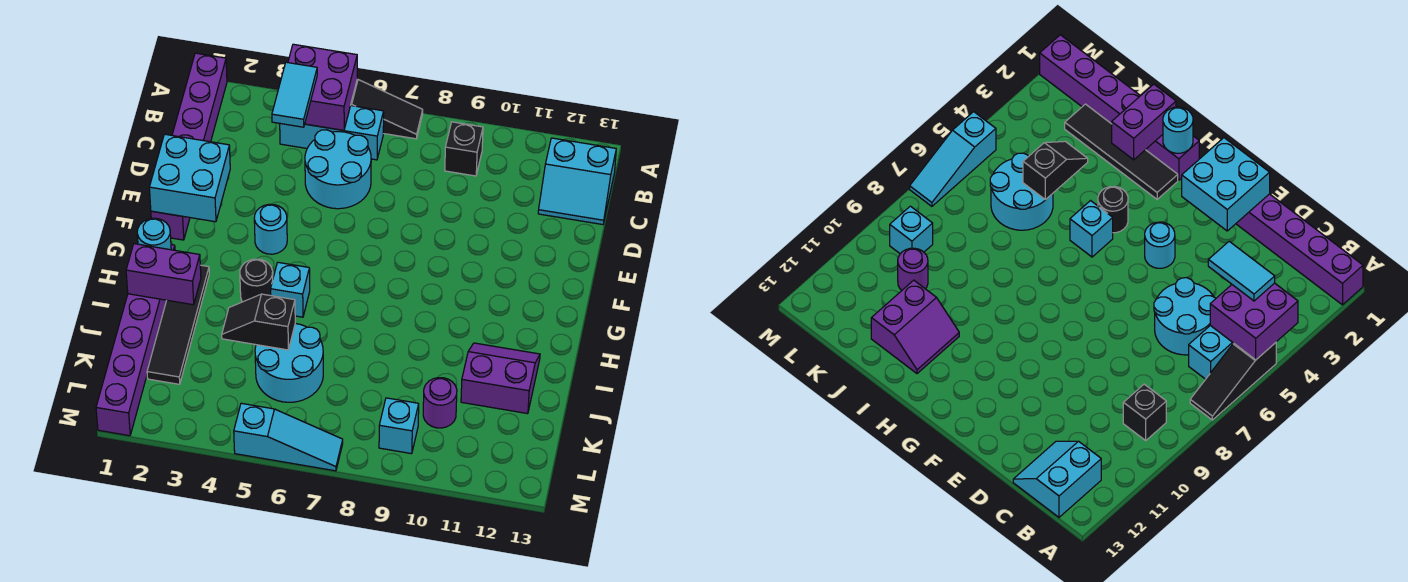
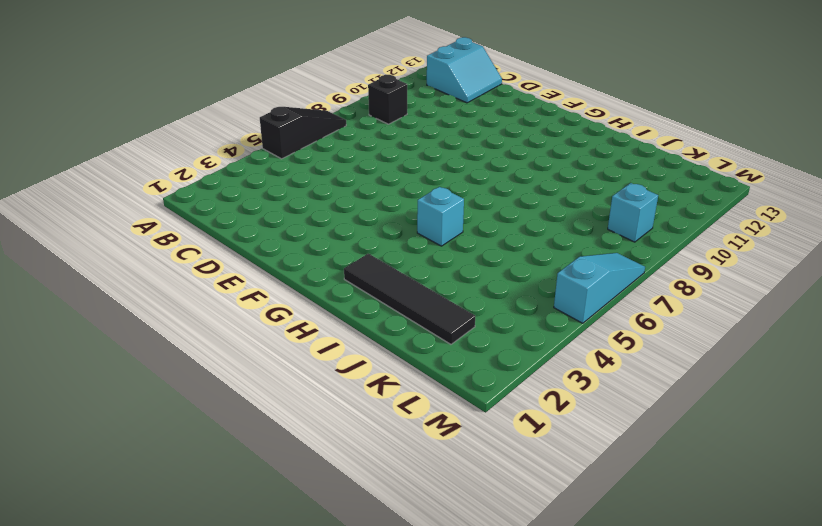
none -> purple brick A1:F1 level 1
none -> cyan brick B4:B6 level 1
none -> cyan round brick C5:D6 level 1

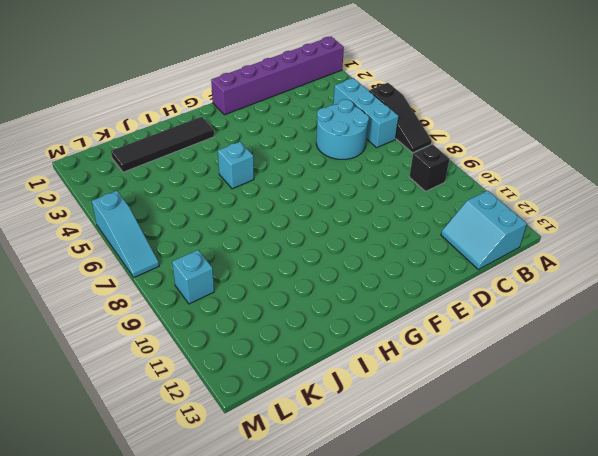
none -> cyan round brick F4 level 1
none -> purple brick H1:M1 level 1
none -> black round brick H4 level 1

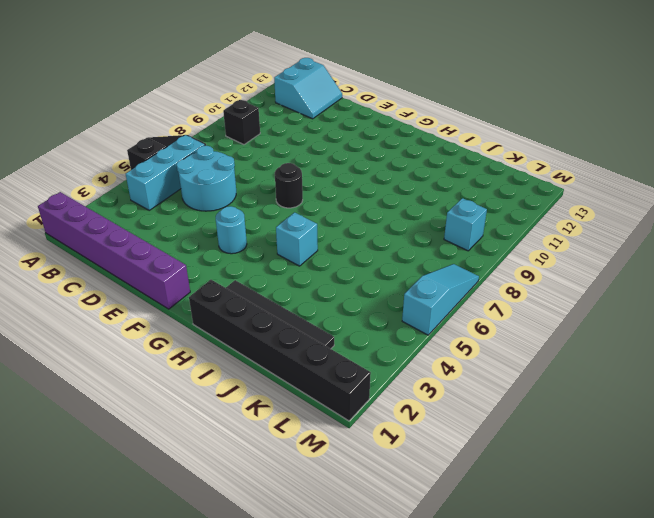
black round brick F7 level 1 -> black round brick H4 level 1
black brick H1:M1 level 1 -> purple brick H1:M1 level 1
none -> purple slope I11:J12 level 1 top J
none -> cyan round brick J5:K6 level 1
none -> purple round brick K10 level 1

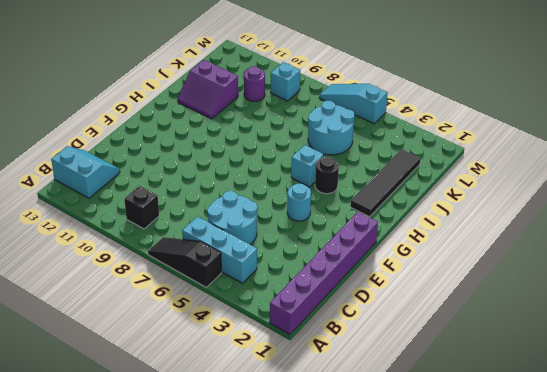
none -> purple brick H1:M1 level 1
none -> purple brick A4:B5 level 2
none -> cyan brick E1:F2 level 2

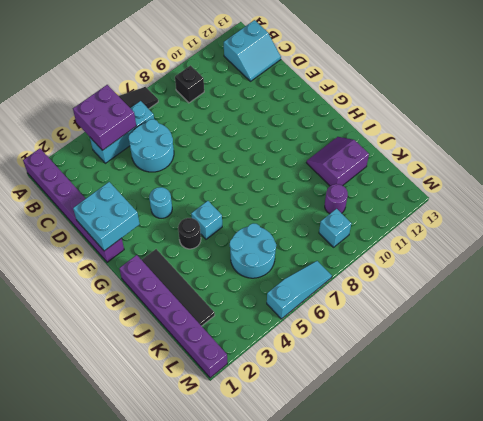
none -> cyan round brick H1 level 2
none -> purple brick I1:I2 level 2
none -> black slope J4:J5 level 2 top 5

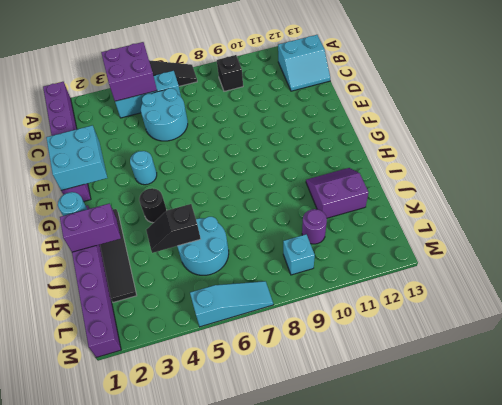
none -> cyan brick H5 level 1
none -> cyan tile B4:C4 level 3

